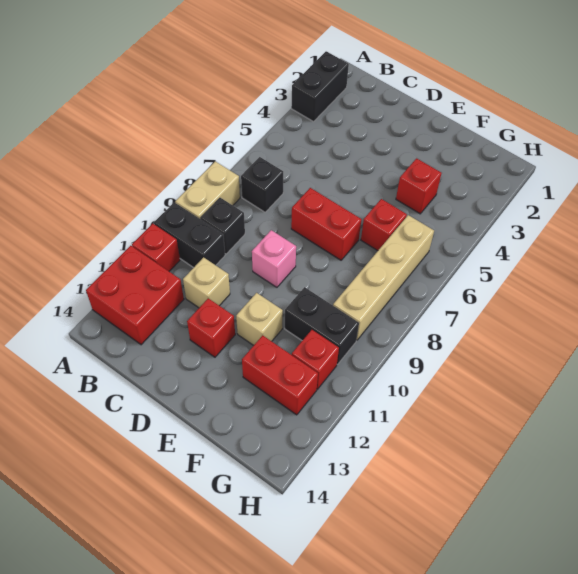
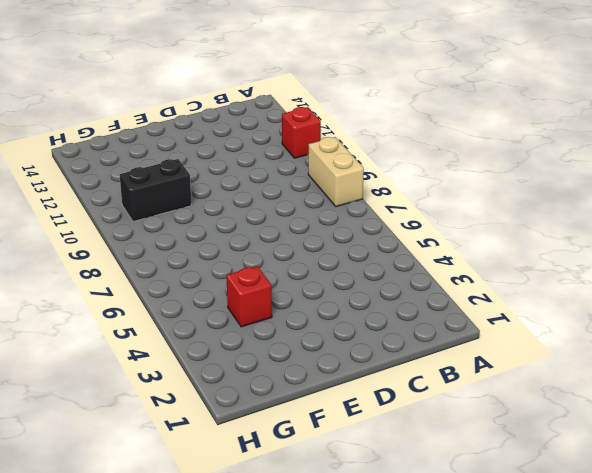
none -> black brick A2:A3 level 1
none -> black brick A10:B10 level 1
none -> red brick A12:B13 level 1

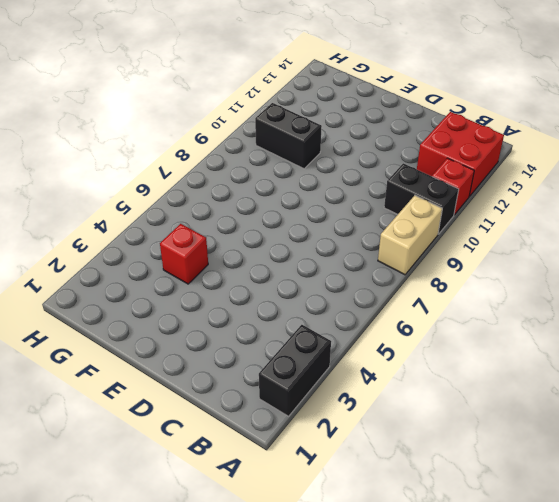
none -> black brick B7 level 1
none -> black brick B9 level 1
none -> tan brick C11 level 1

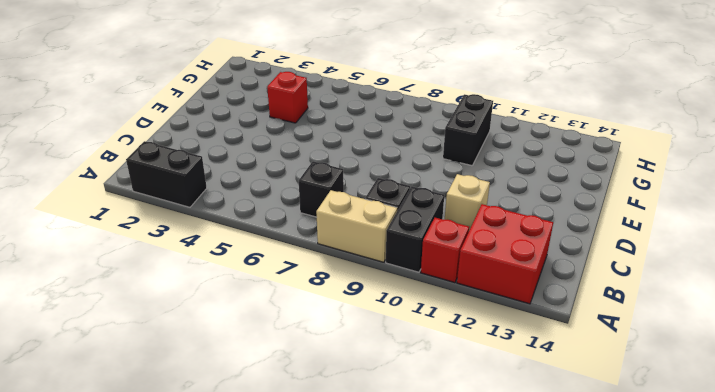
none -> red brick D7:E7 level 1
none -> pink brick D9 level 1
none -> red brick D12 level 1

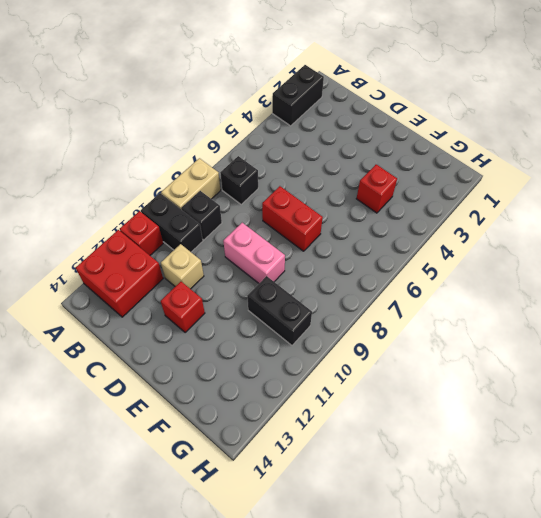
pink brick D9:E9 level 1 -> pink brick D9 level 1
none -> tan brick E11 level 1
none -> red brick F6 level 1
none -> red brick F12:G12 level 1

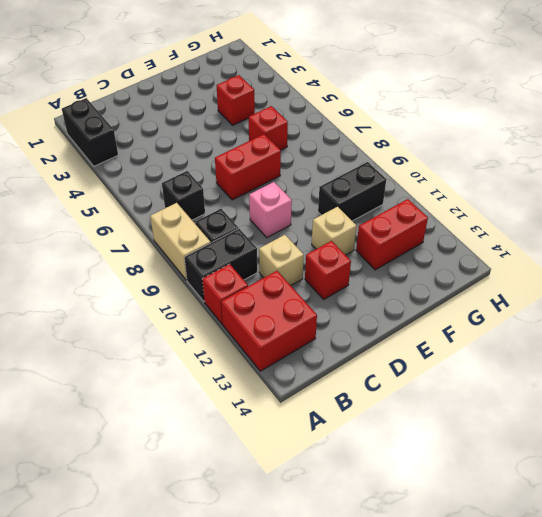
none -> tan brick G6:G9 level 1
none -> red brick G11 level 1

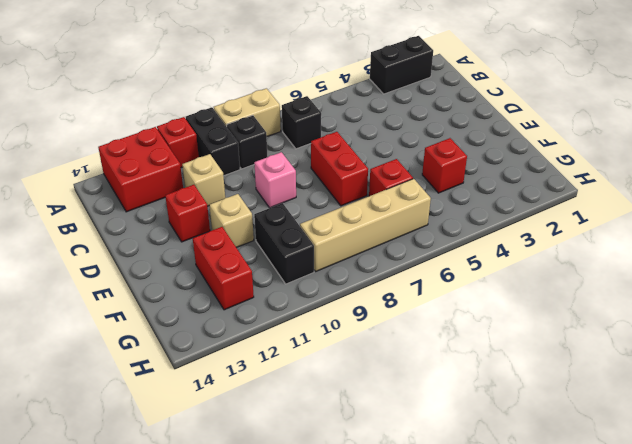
none -> red brick G11 level 1

